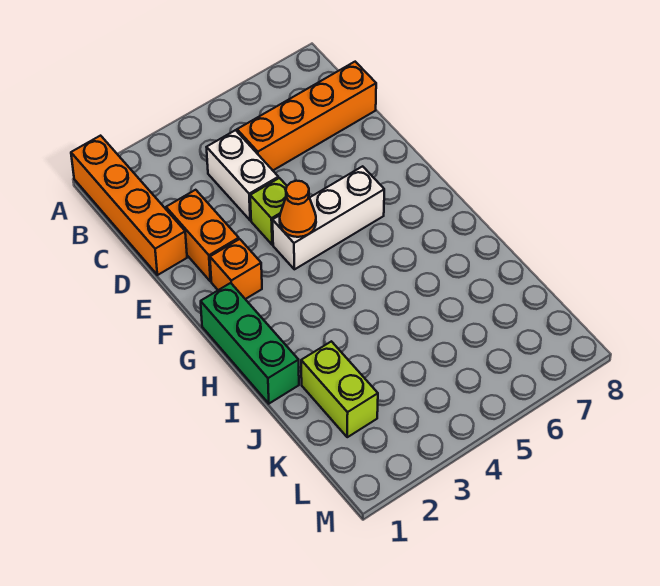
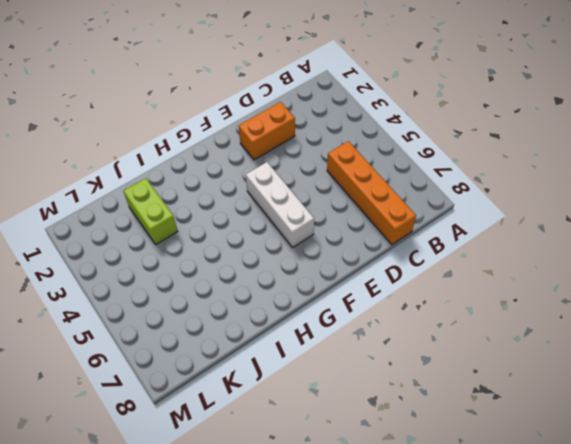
lime brick J2:J3 level 1 -> lime brick J2:K2 level 1
none -> orange brick A1:D1 level 1
none -> white brick C4:D4 level 1

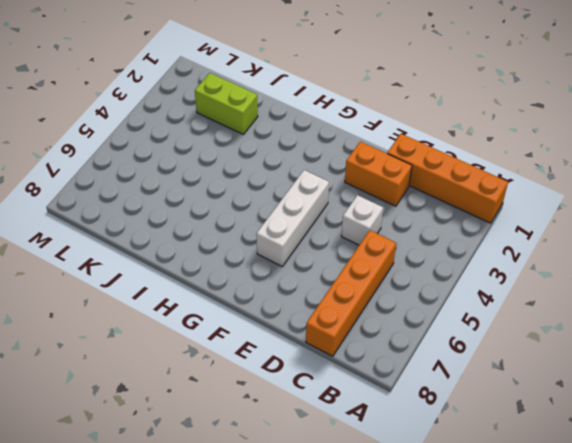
white brick D4 level 1 -> white brick C4:D4 level 1
none -> lime brick E4 level 1
none -> orange brick F2 level 1

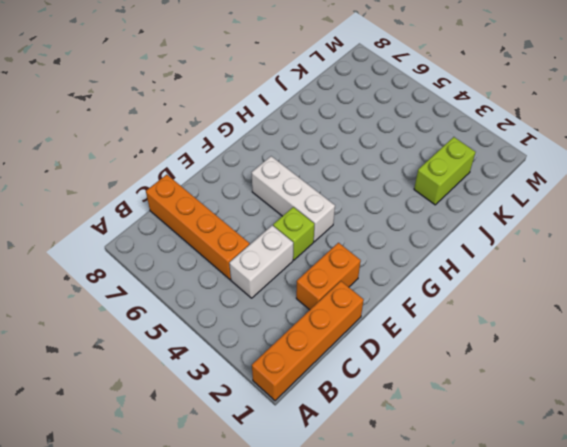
none -> orange brick F2 level 1
none -> green brick G1:I1 level 1

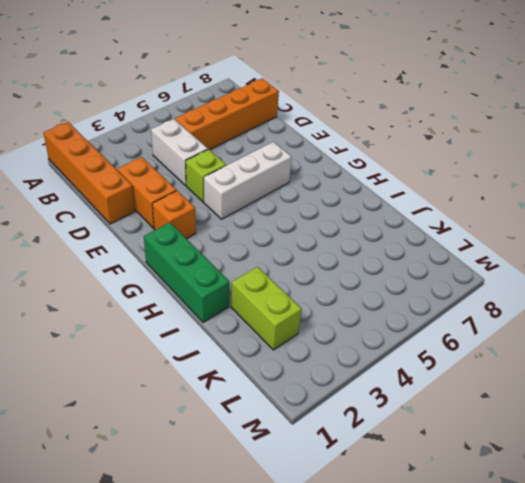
none -> orange cone F4 level 2

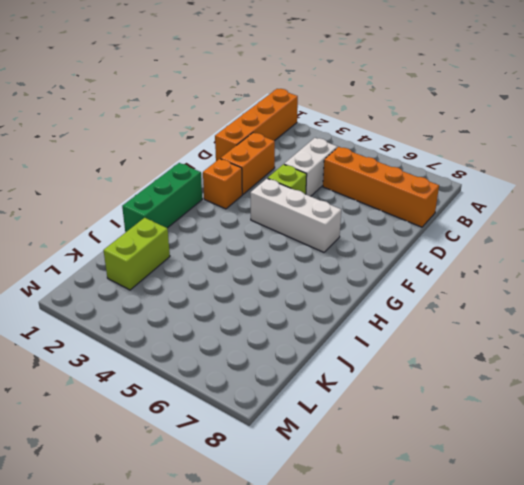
none -> orange cone F4 level 2

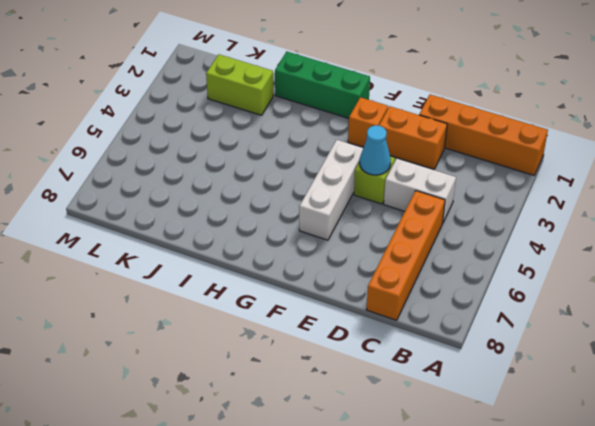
cyan cone E4 level 2 -> none
none -> orange cone F4 level 2

